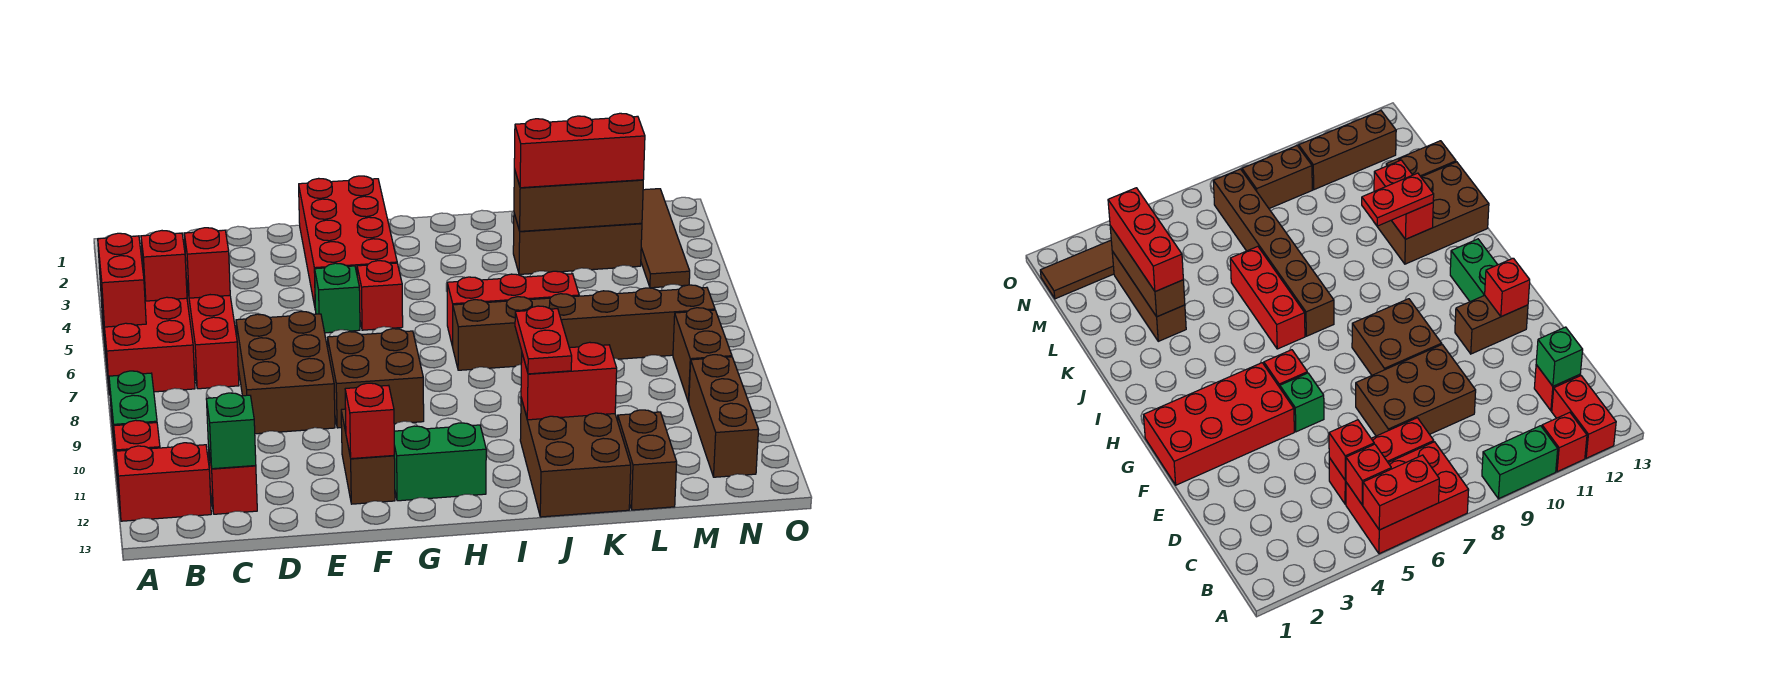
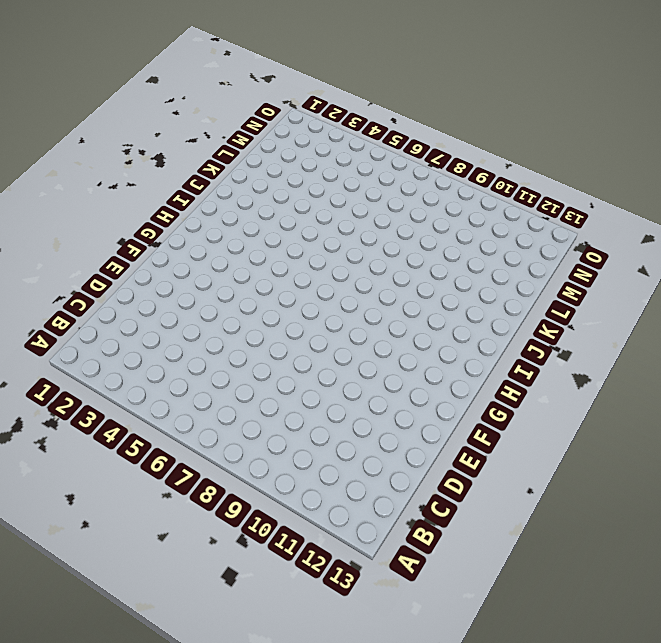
none -> red brick A5:B7 level 1
none -> green brick A9:A10 level 1
none -> red brick A11 level 1
none -> red brick A12:B12 level 1

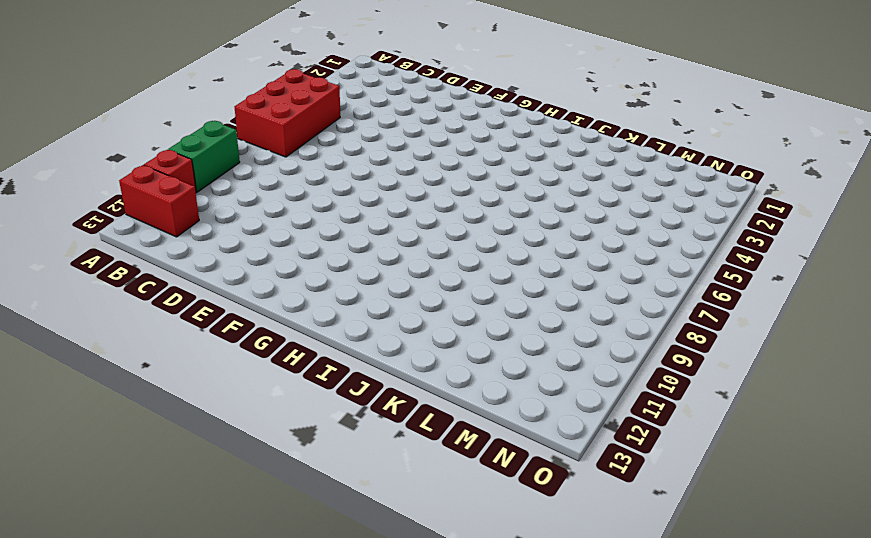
none -> red brick C5:C7 level 1
none -> red brick C12 level 1
none -> brown brick D7:E9 level 1
none -> red brick F1:G4 level 1

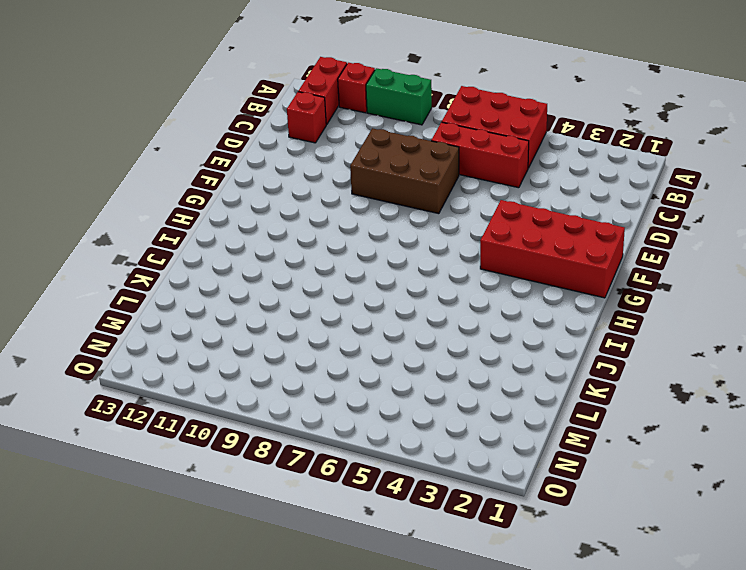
none -> green brick F5 level 1
none -> brown brick F8:G9 level 1
none -> brown brick F11:F12 level 1
none -> red brick G5 level 1

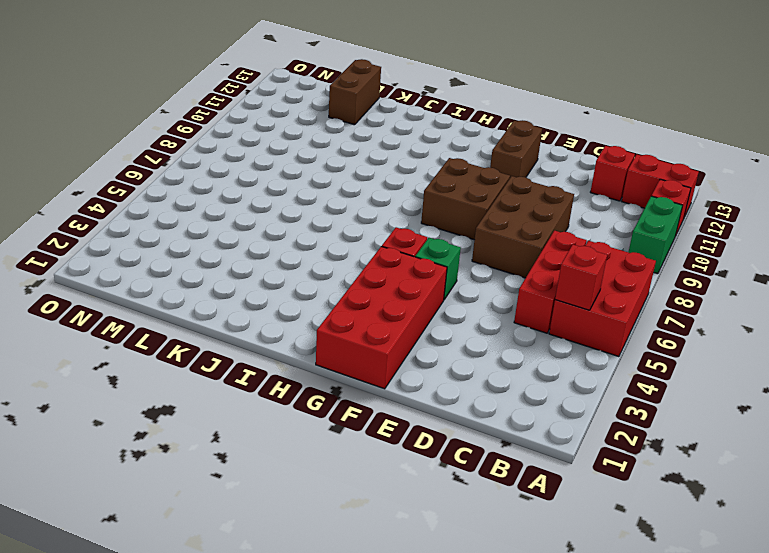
none -> green brick G12:H12 level 1
none -> red brick I6:K6 level 1
none -> brown brick I7:N7 level 1
none -> brown brick J11:K13 level 1

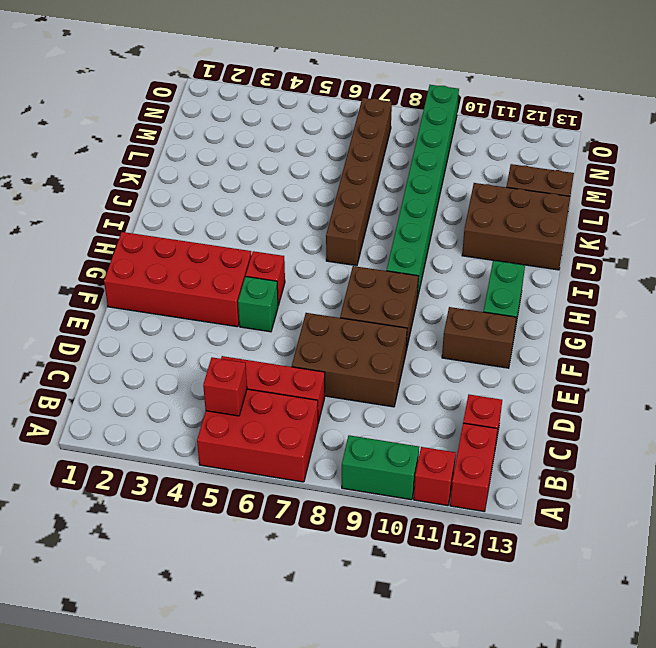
green brick H9:O9 level 1 -> brown brick N8:N9 level 1
none -> red brick I6:K6 level 1
none -> brown brick K3:M3 level 1
none -> brown tile N1:N4 level 1
none -> brown brick N10:N12 level 1

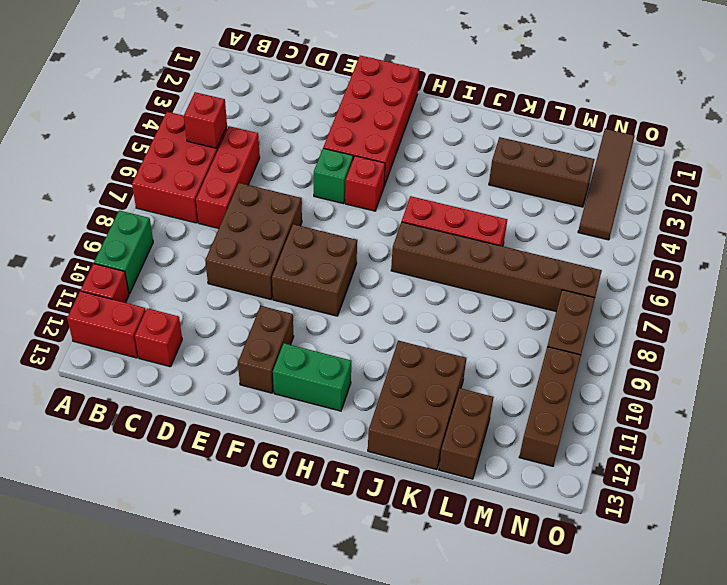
none -> red brick A5:A6 level 2
none -> red brick C5 level 2
none -> green brick C12 level 2
none -> red brick F12 level 2

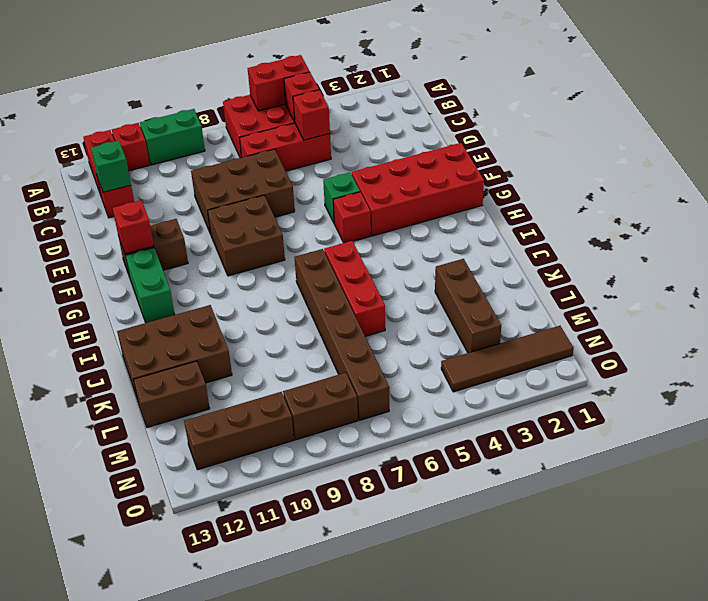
none -> red brick J11:K11 level 2
none -> brown brick K3:M3 level 2
none -> red plate J10:J11 level 3
none -> red brick K3:M3 level 3

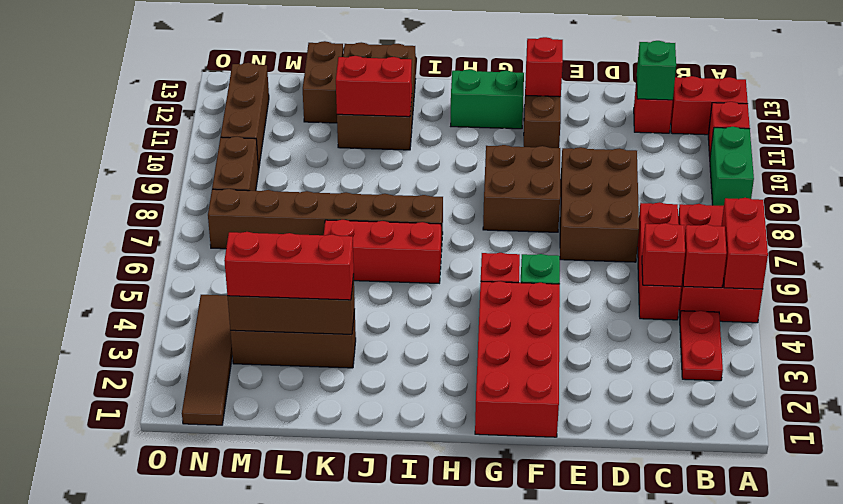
red plate B3:B4 level 1 -> red plate J10:J11 level 3

